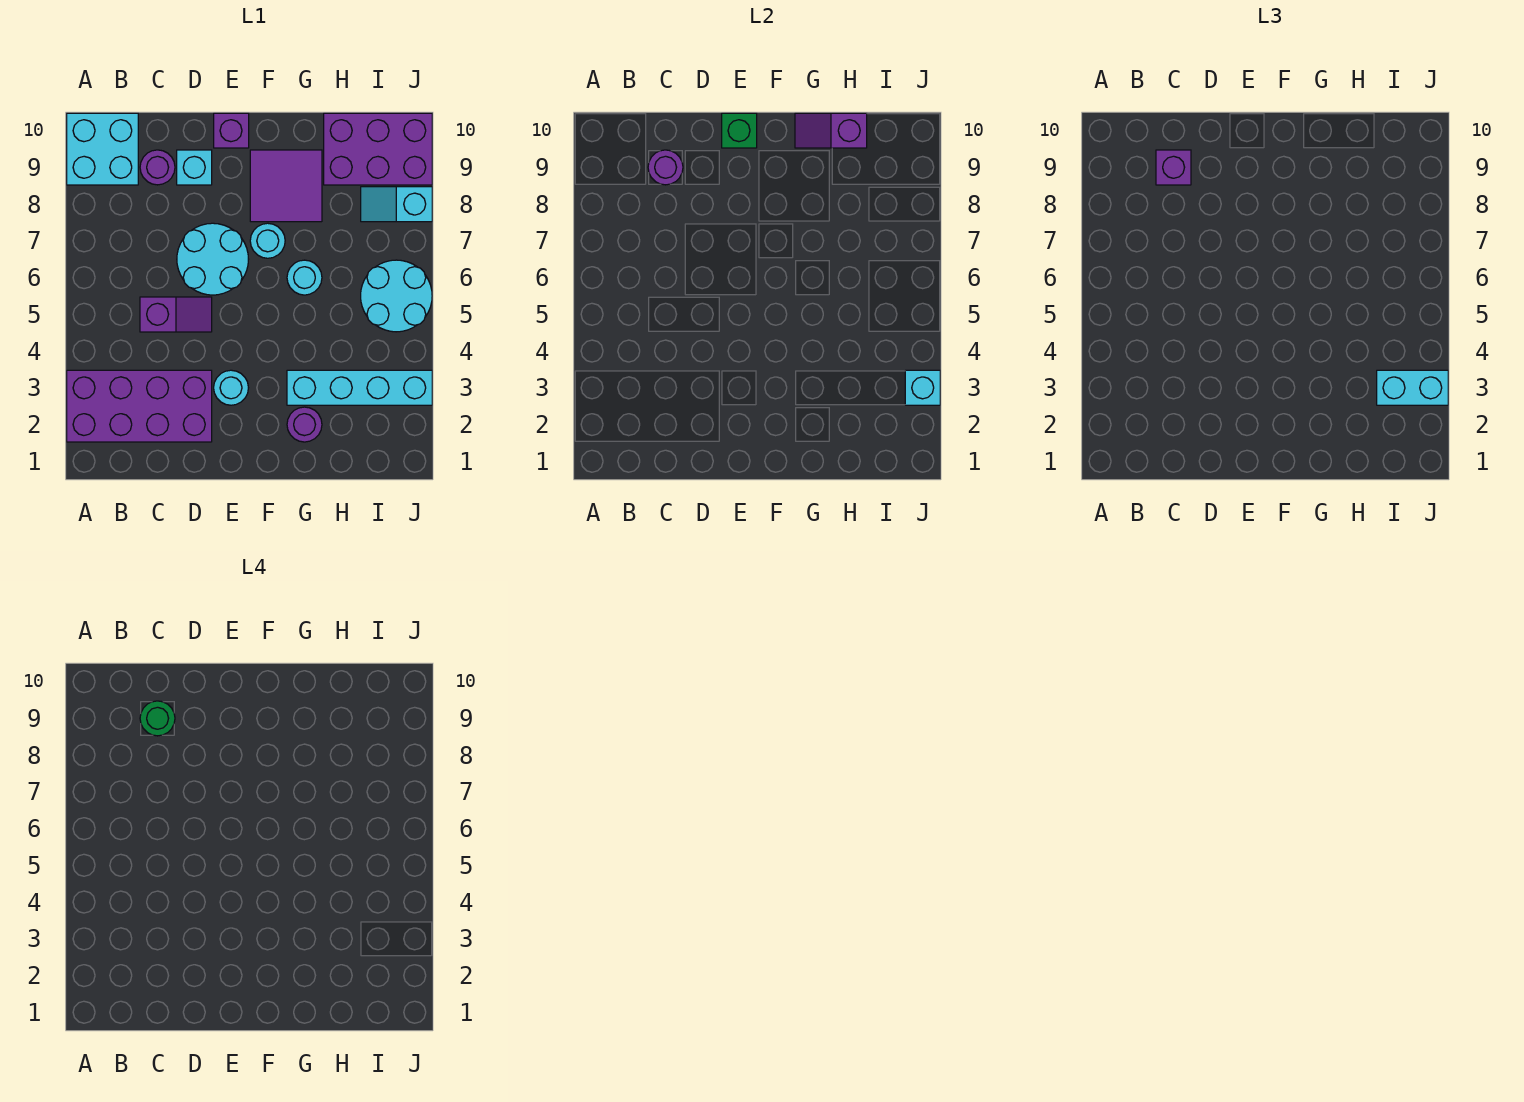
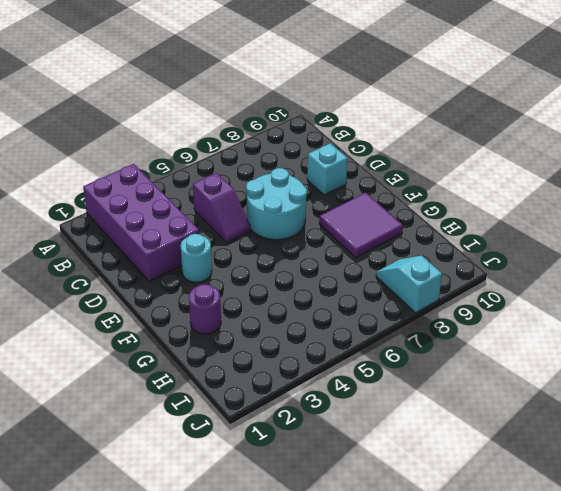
none -> cyan brick A9:B10 level 1
none -> purple round brick C9 level 1
none -> purple brick E10 level 1

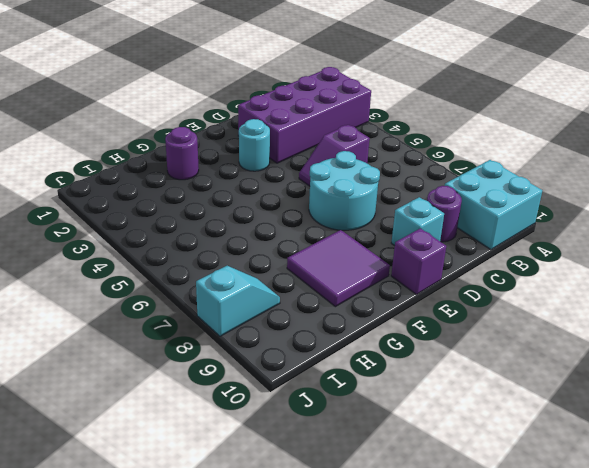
none -> cyan round brick F7 level 1
none -> cyan brick G3:J3 level 1
none -> cyan round brick G6 level 1

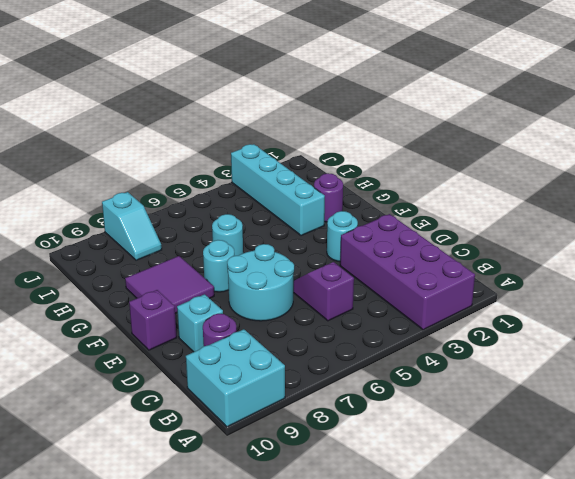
none -> purple brick H9:J10 level 1
none -> cyan round brick I5:J6 level 1
none -> purple round brick C9 level 2

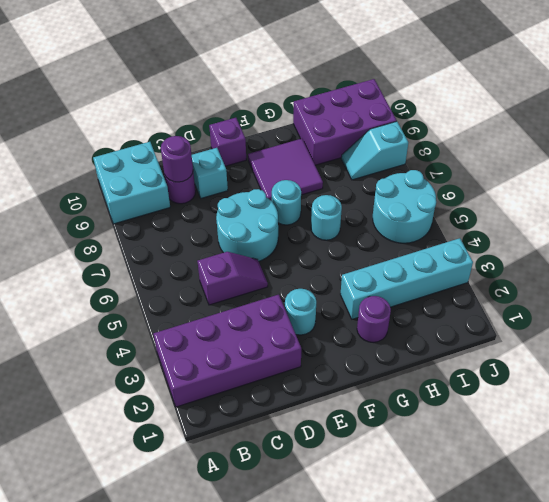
none -> green brick E10 level 2
none -> purple slope G10:H10 level 2 top H
none -> cyan brick J3 level 2

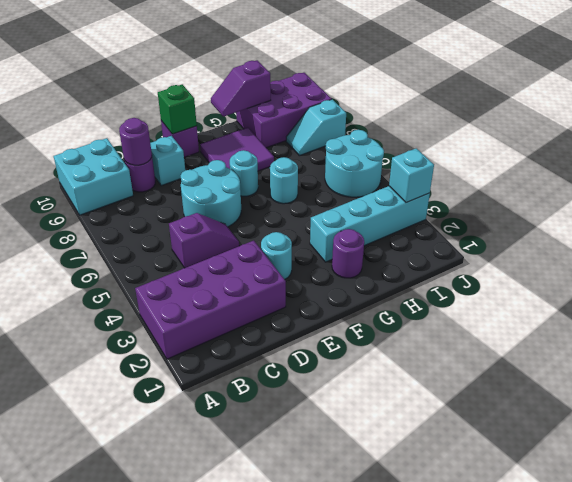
none -> purple brick C9 level 3
none -> cyan brick I3:J3 level 3
none -> green round brick C9 level 4

